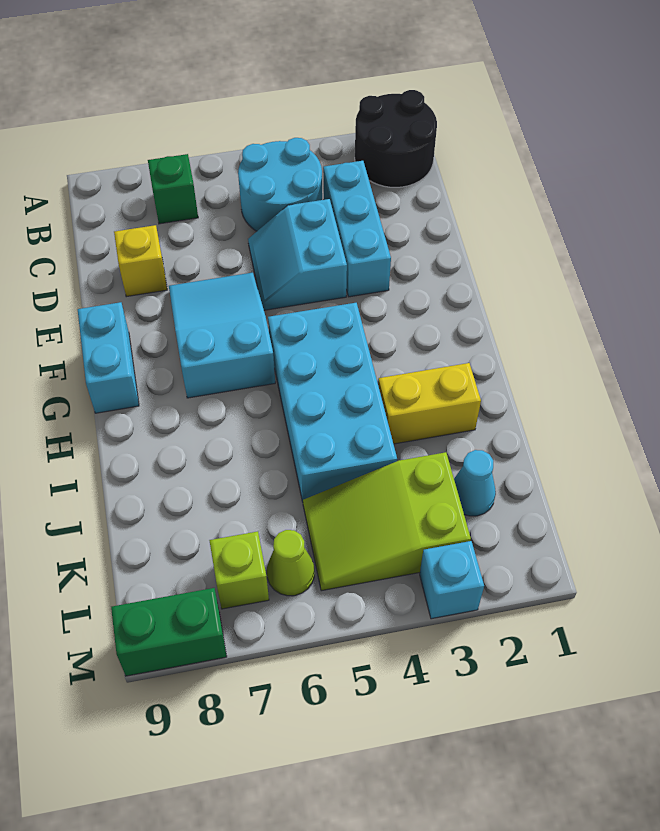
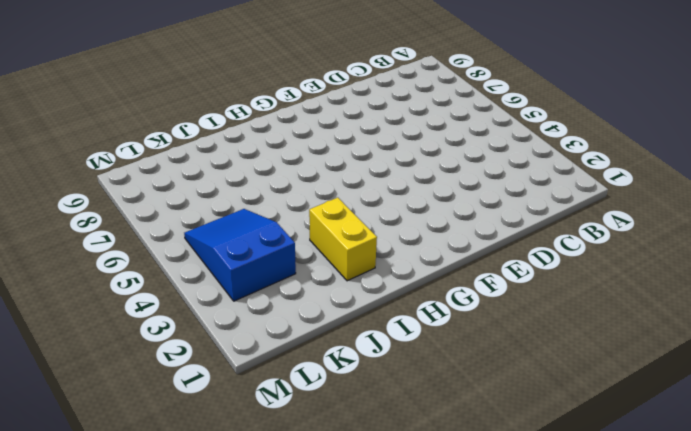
blue slope K3:L5 level 1 top 3 -> lime slope K3:L5 level 1 top 3
none -> black round brick A1:B2 level 1
none -> cyan round brick B4:C5 level 1
none -> green brick B7 level 1

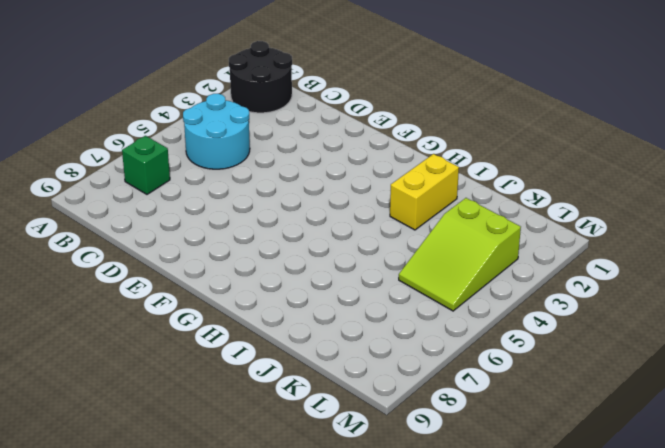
none -> cyan brick C3:E3 level 1
none -> cyan slope D4:E5 level 1 top 4
none -> yellow brick D8 level 1

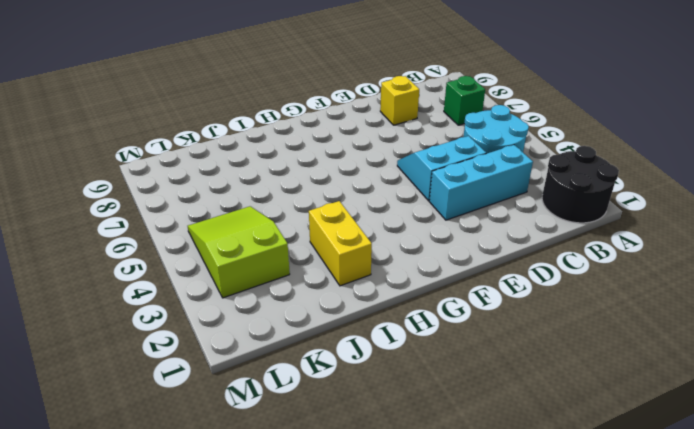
none -> cyan slope E6:G7 level 1 top G
none -> cyan brick F9:G9 level 1
none -> cyan brick G4:J5 level 1

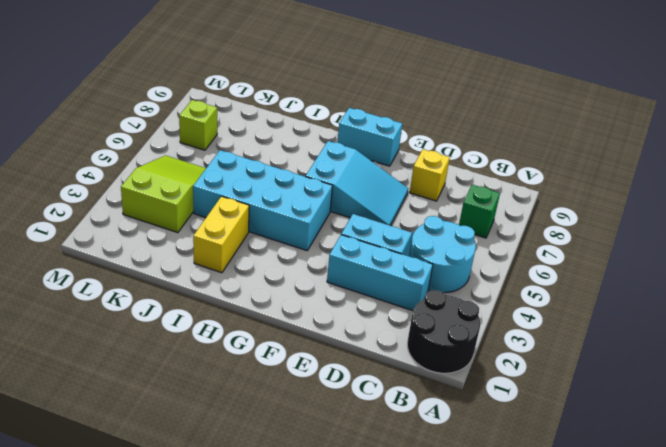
none -> cyan cone K2 level 1
none -> lime cone L6 level 1
none -> cyan brick M3 level 1

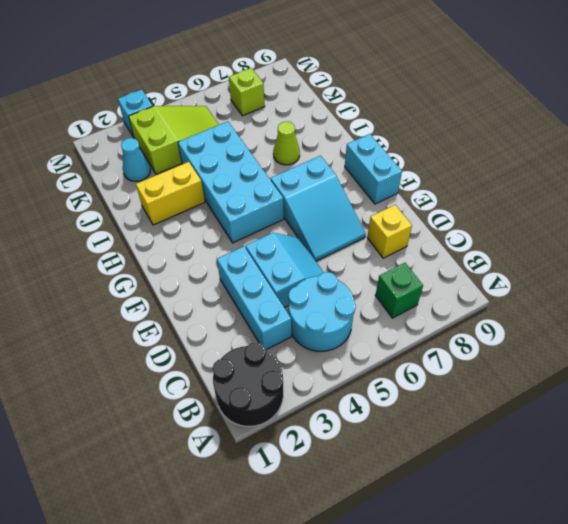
lime cone I7 level 1 -> lime cone L6 level 1
none -> green brick M8:M9 level 1

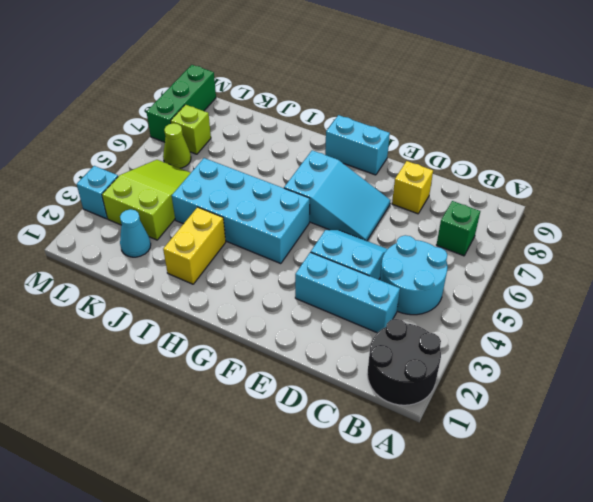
green brick M7:M9 level 1 -> green brick M8:M9 level 1

